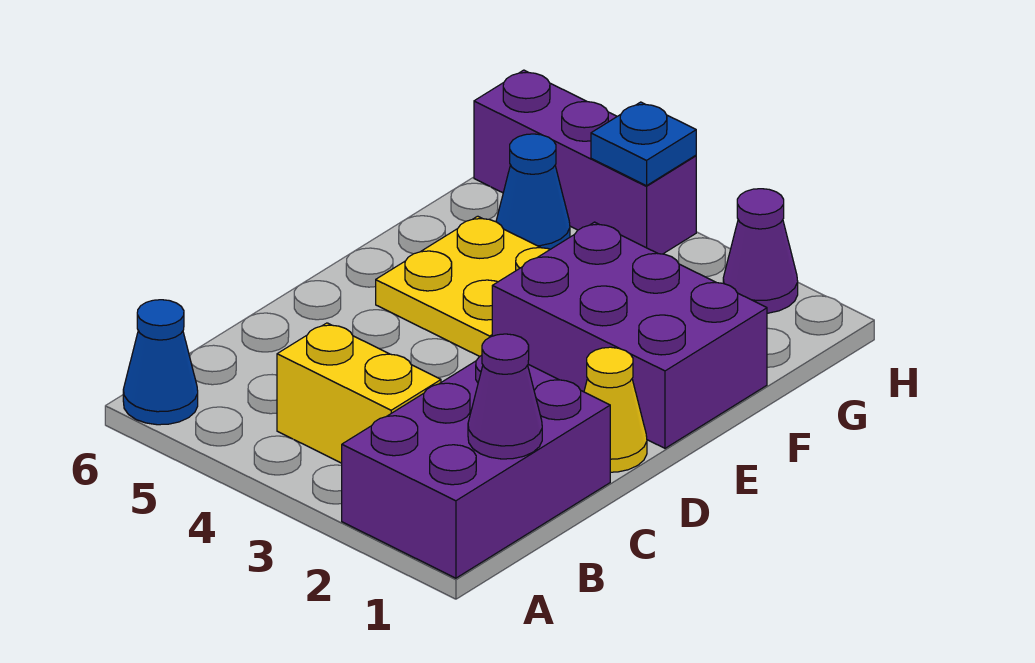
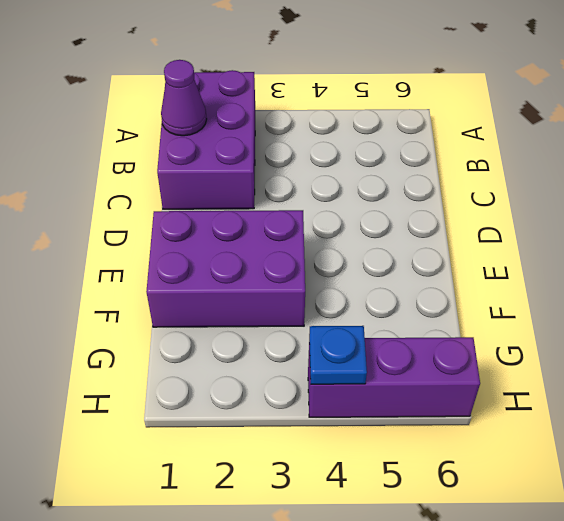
none -> blue cone A6 level 1
none -> yellow brick B3:B4 level 1

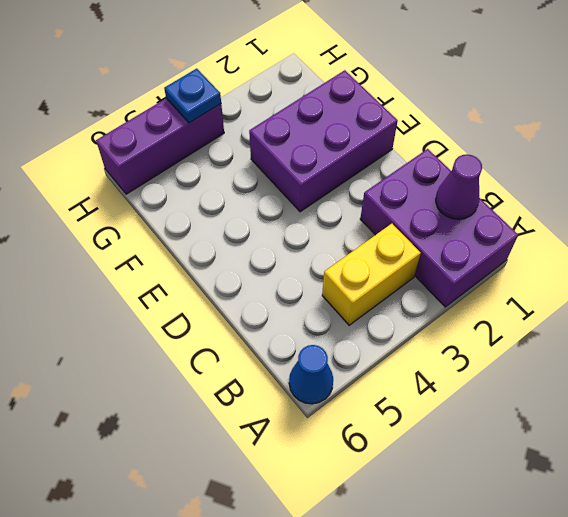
none -> yellow cone D1 level 1
none -> yellow plate E4:F5 level 1

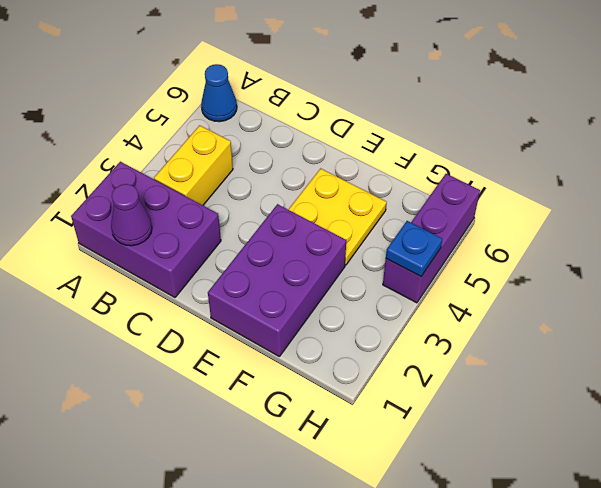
none -> yellow cone D1 level 1
none -> blue cone G5 level 1

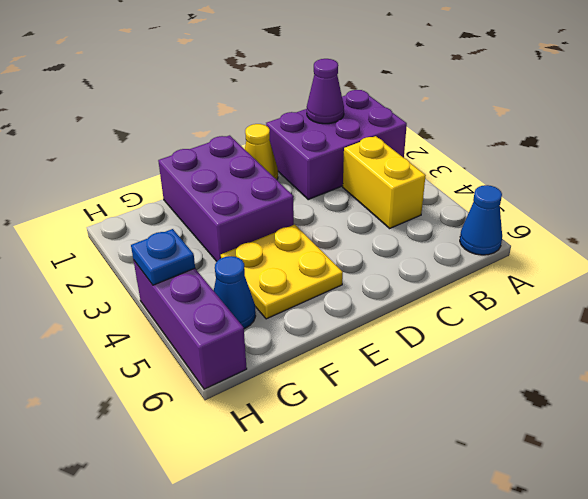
none -> purple cone H2 level 1

